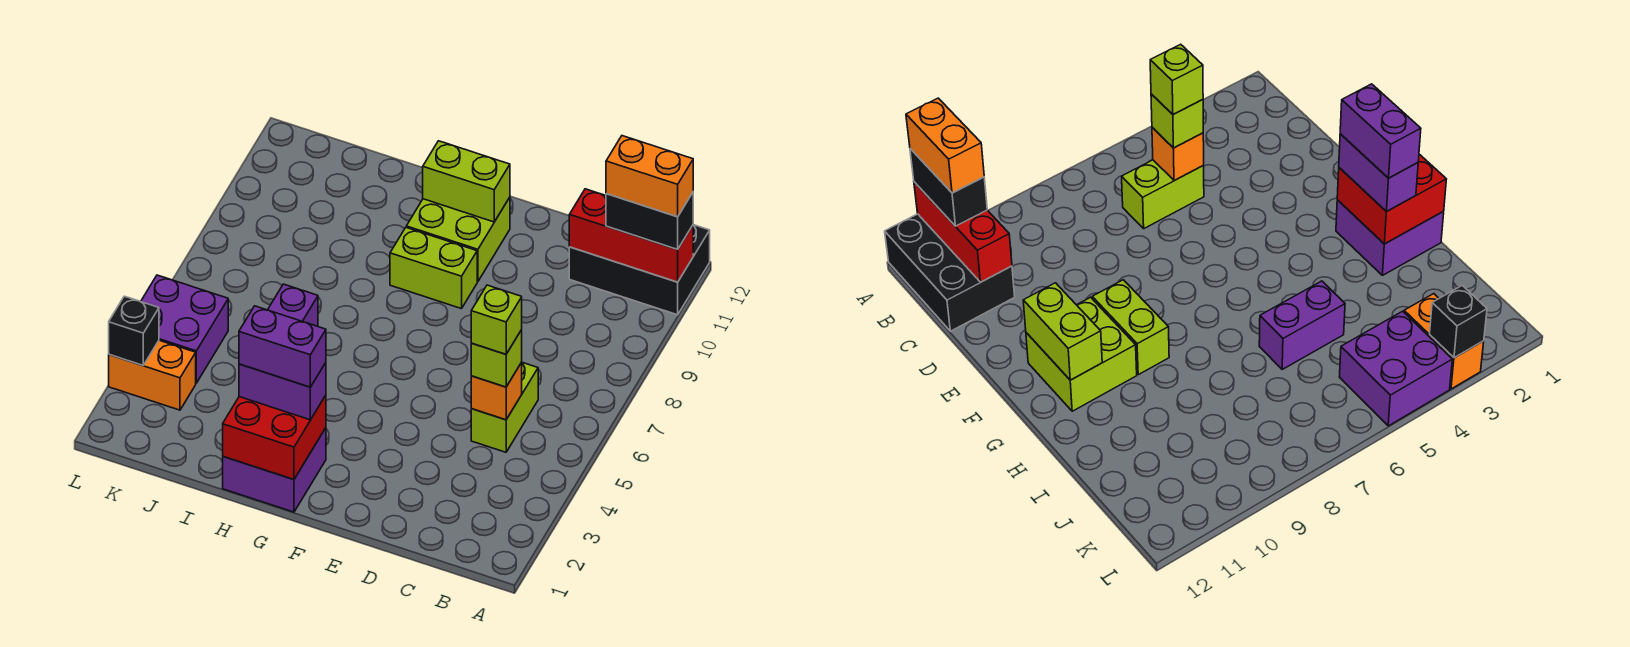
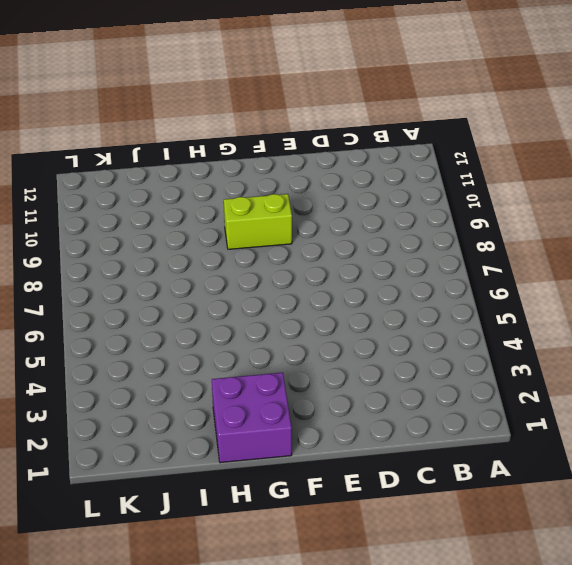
none -> black brick A11:C12 level 1
none -> lime brick C5:C6 level 1
none -> lime brick F10:G11 level 1

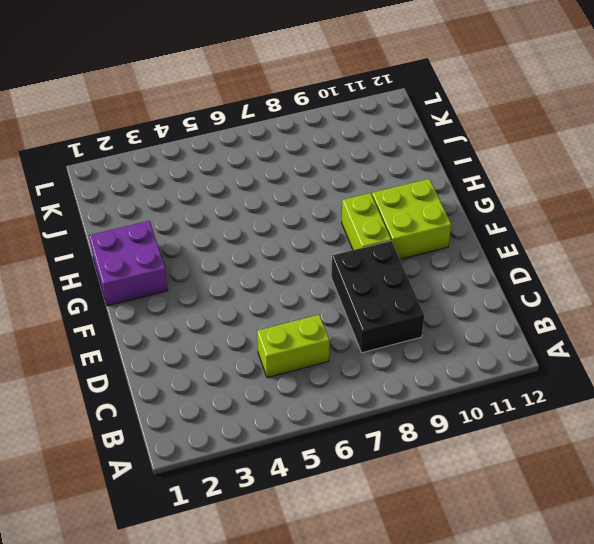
black brick C8:E9 level 1 -> black brick A11:C12 level 1
none -> purple brick I5:I6 level 1
none -> orange brick K3:L3 level 1
none -> purple brick K4:L5 level 1

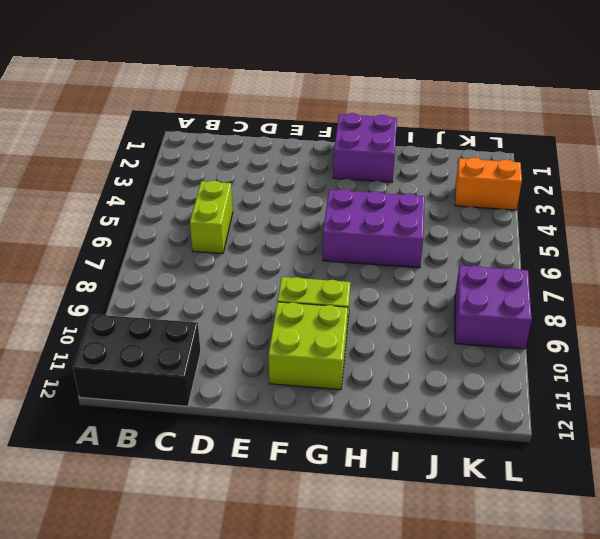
purple brick G5:I6 level 1 -> purple brick I5:I6 level 1
purple brick K8:L9 level 1 -> purple brick K4:L5 level 1
none -> red brick A11:C11 level 2
none -> orange brick C5 level 2
none -> lime brick F11:G11 level 2

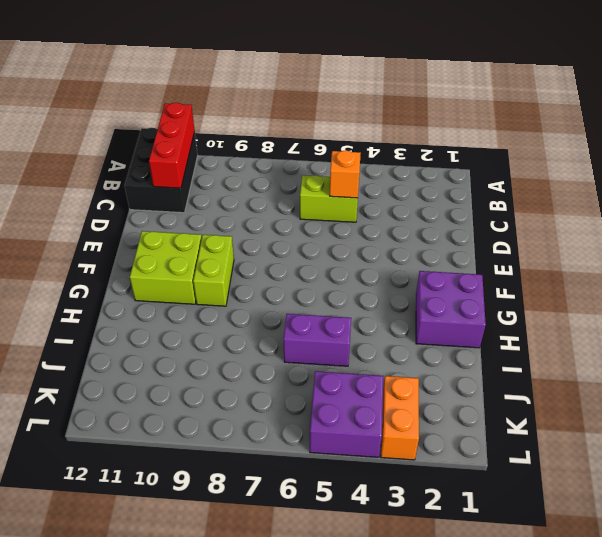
none -> lime brick F11:G11 level 2
none -> red brick G1:H2 level 2
none -> black brick L3 level 2

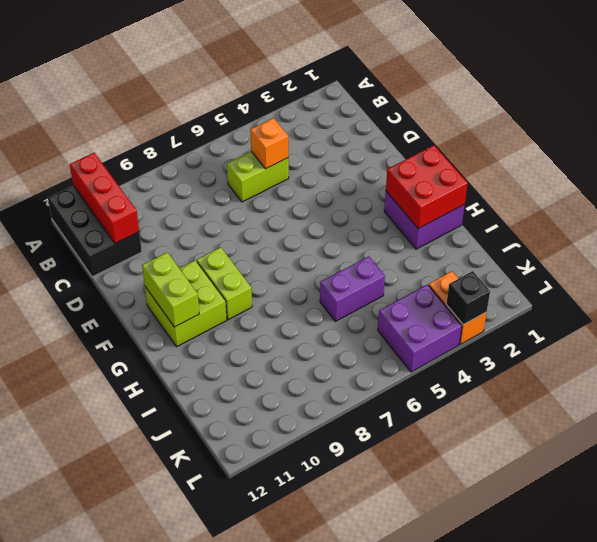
none -> black brick A11:B11 level 3
none -> lime brick C5 level 3
none -> purple brick G2:H2 level 3

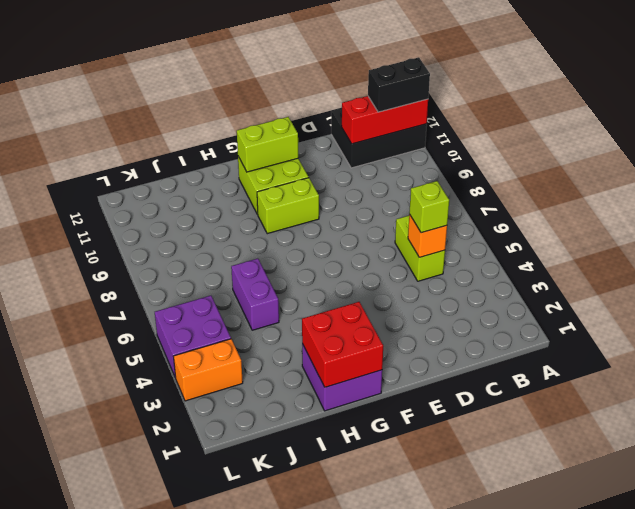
none -> black brick L3 level 2
none -> purple brick G2:H2 level 3
none -> orange brick A11:B11 level 4

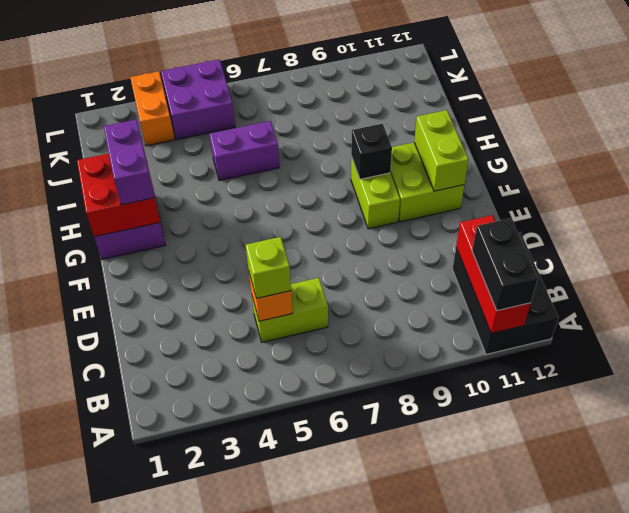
black brick G9 level 2 -> black brick L3 level 2
none -> orange brick A11:B11 level 4
none -> lime brick C5 level 4
none -> purple brick G2:H2 level 4

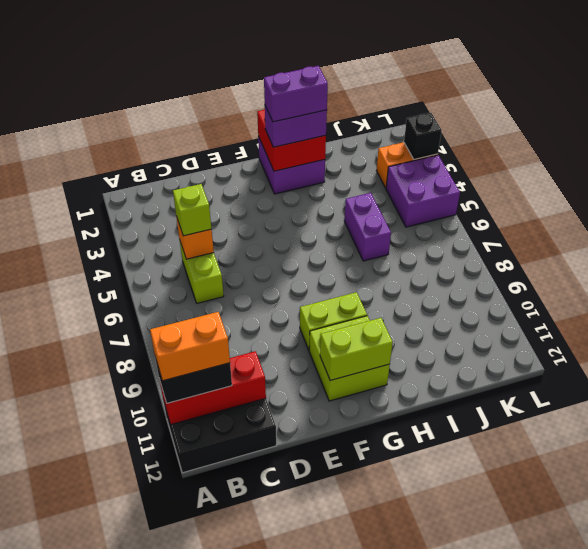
none -> lime brick C5 level 4

